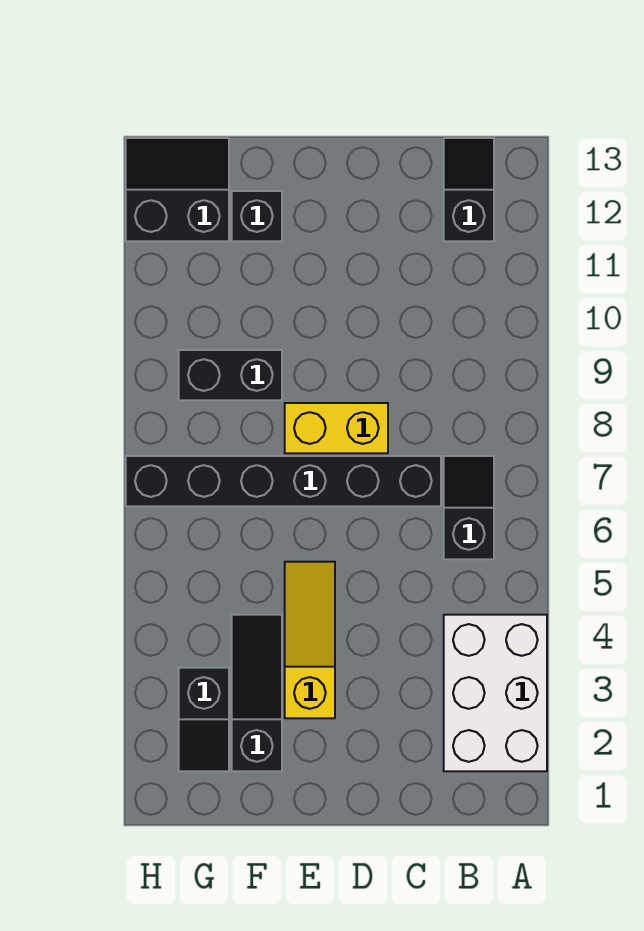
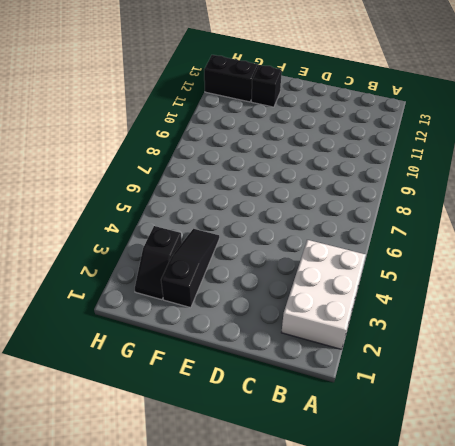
none -> black slope B6:B7 level 1 top 6
none -> black slope B12:B13 level 1 top 12

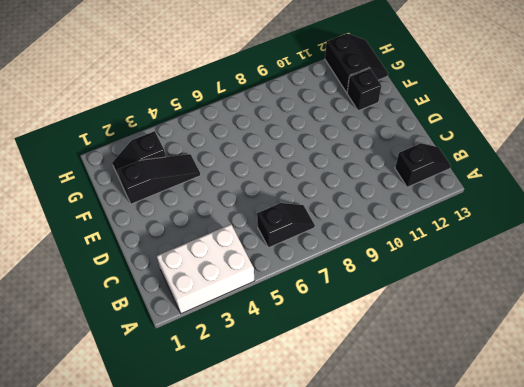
none -> black brick C7:H7 level 1
none -> yellow brick D8:E8 level 1

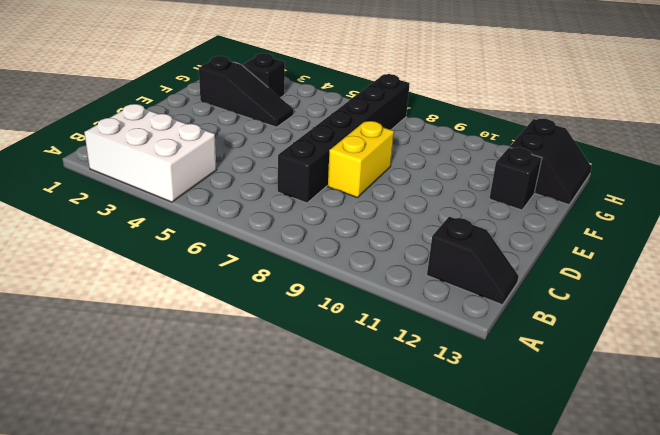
none -> black slope B6:B7 level 1 top 6
none -> yellow slope E3:E5 level 1 top 3

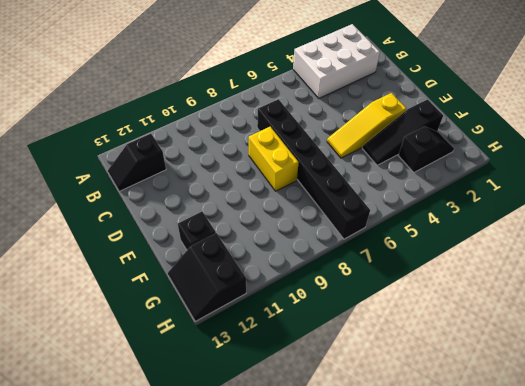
none -> black slope B6:B7 level 1 top 6
none -> black brick F9:G9 level 1

